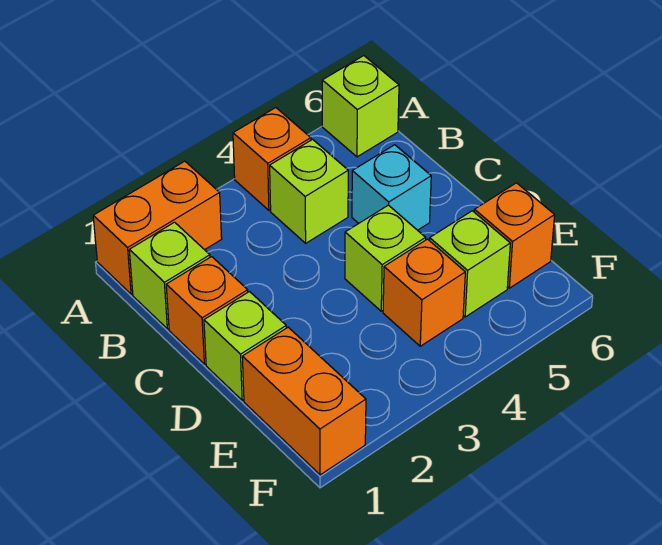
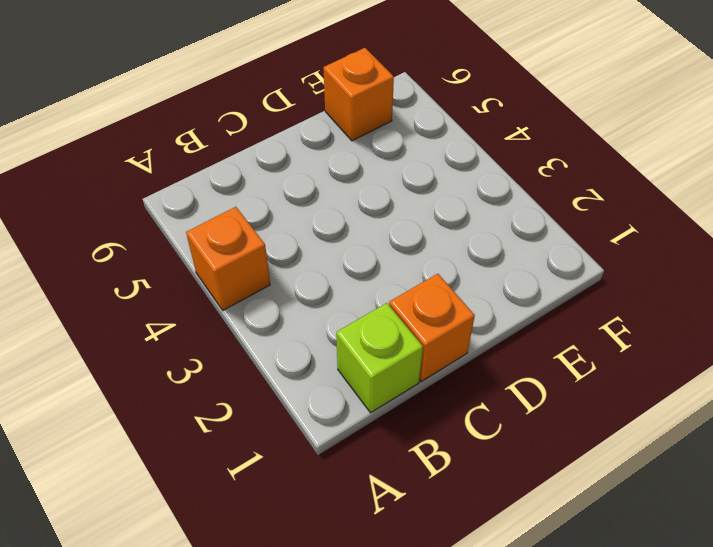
none -> orange brick A1:A2 level 1
none -> lime brick A6 level 1
none -> lime brick B4 level 1

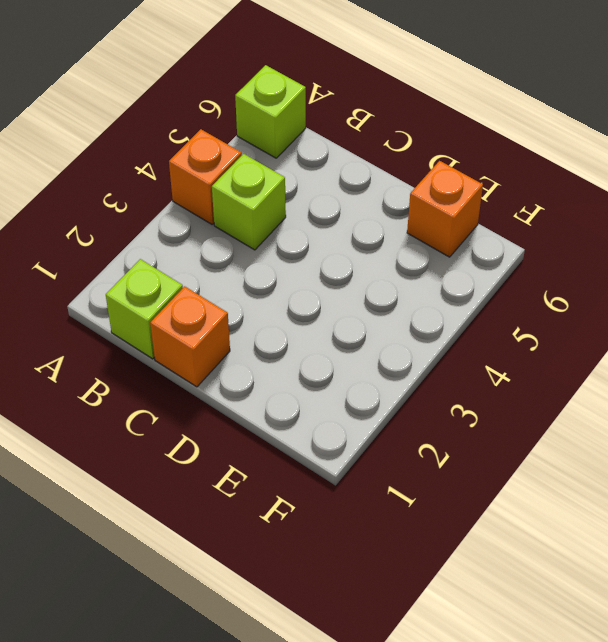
none -> orange brick A1:A2 level 1
none -> cyan brick C5 level 1
none -> lime brick D1 level 1

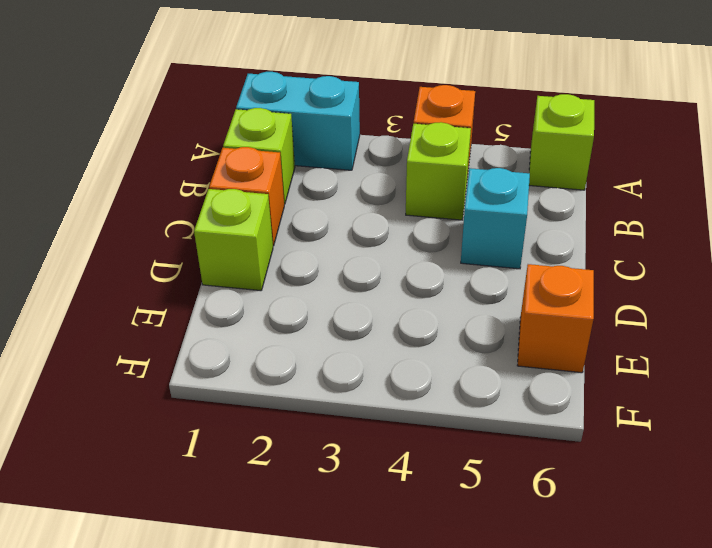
cyan brick A1:A2 level 1 -> orange brick A1:A2 level 1
none -> lime brick D4 level 1
none -> orange brick E1:F1 level 1
none -> orange brick E4 level 1

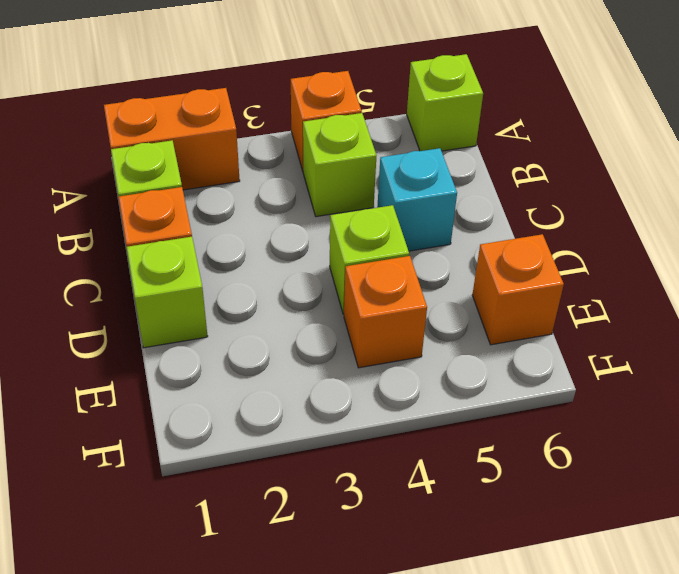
none -> orange brick E1:F1 level 1
none -> lime brick E5 level 1

